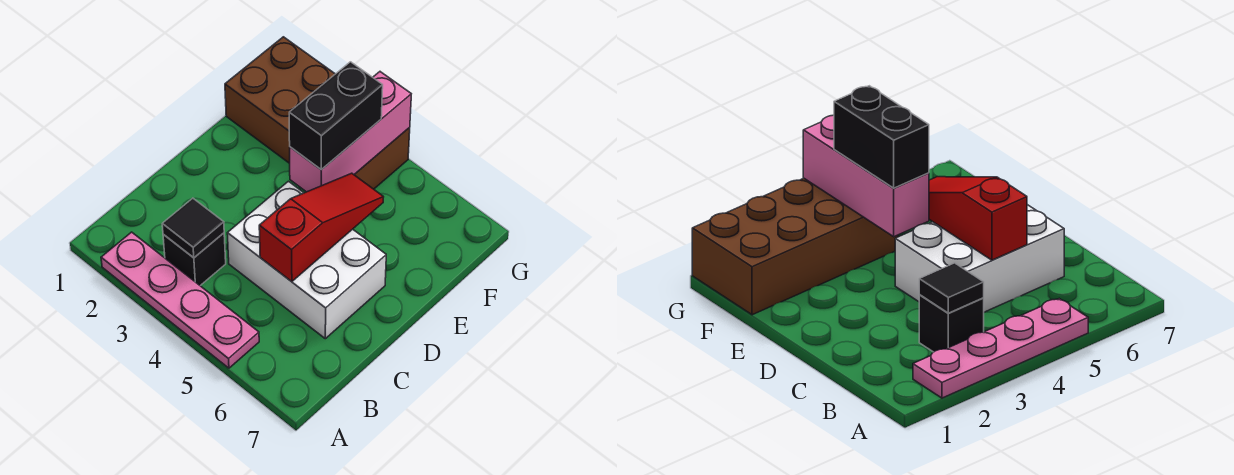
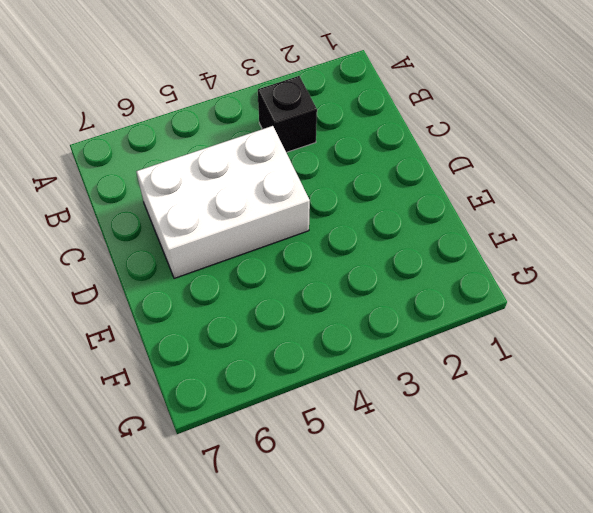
none -> pink plate A2:A5 level 1
none -> brown brick F1:G4 level 1

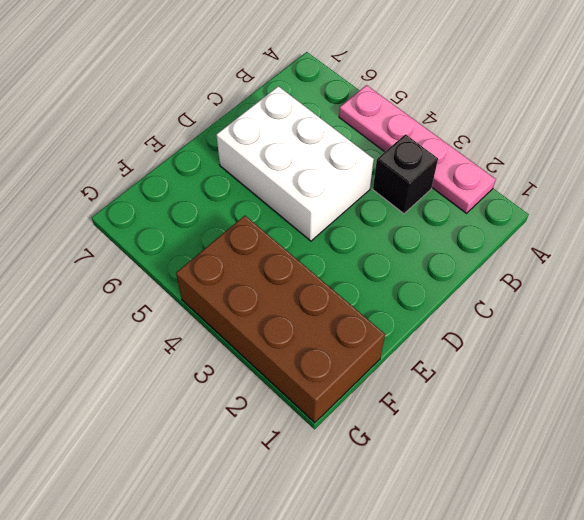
none -> black tile B3 level 2
none -> red slope C5:E5 level 2 top C

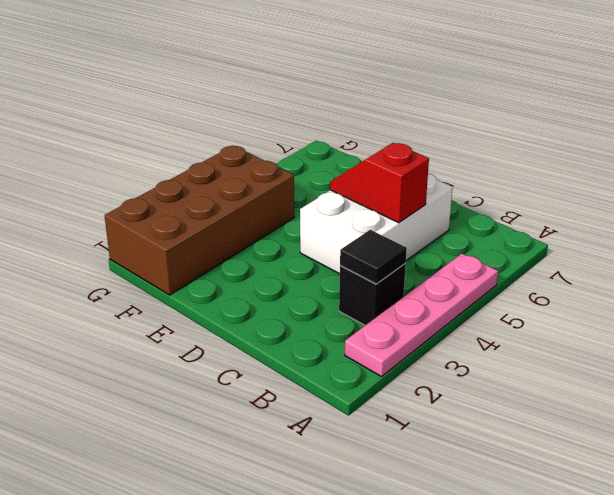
red slope C5:D5 level 2 top C -> red slope C5:E5 level 2 top C
none -> pink brick E4:G4 level 2
none -> black brick E4:F4 level 3

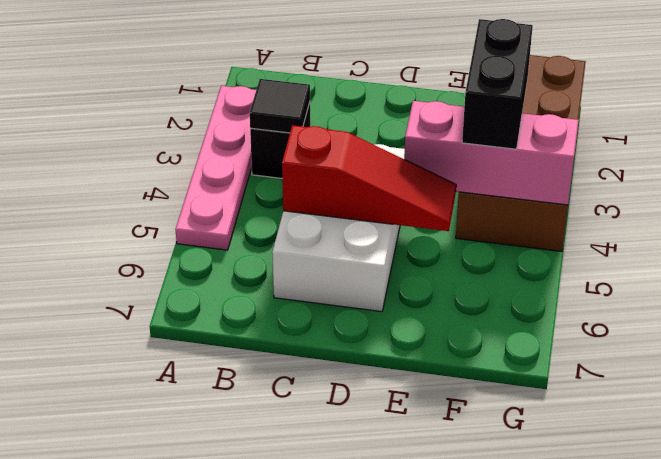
black brick F3:F4 level 3 -> black brick E4:F4 level 3

